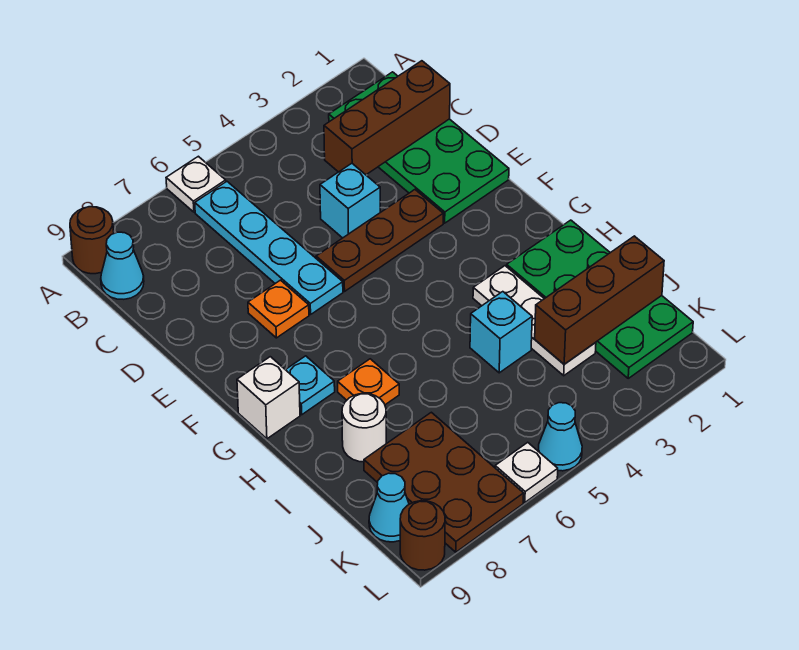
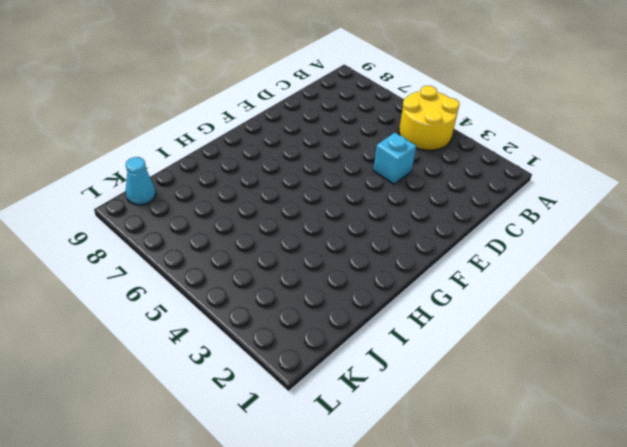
yellow round brick A4:B5 level 1 -> none
none -> white plate A6 level 1
none -> brown round brick A9 level 1
none -> green plate B1:E2 level 1

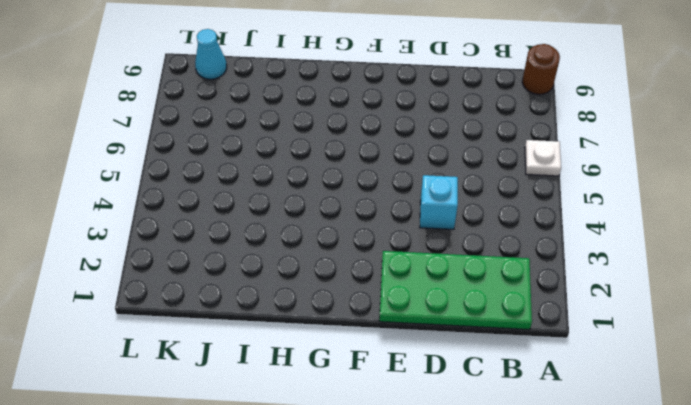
none -> cyan plate B6:E6 level 1
none -> cyan cone B9 level 1
none -> brown plate E3:E5 level 1

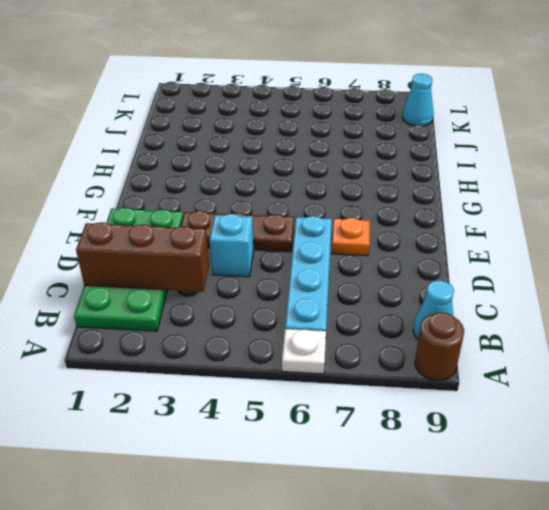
none -> cyan plate G8 level 1
none -> white brick G9 level 1
none -> green plate H1:K2 level 1

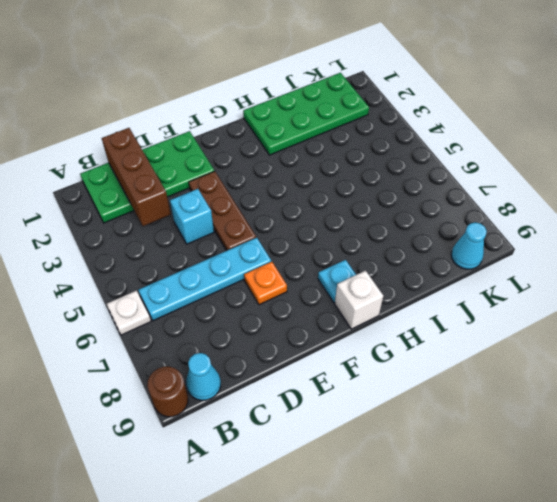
none -> white plate H3:J3 level 1
none -> orange plate H7 level 1
none -> cyan brick I4 level 1

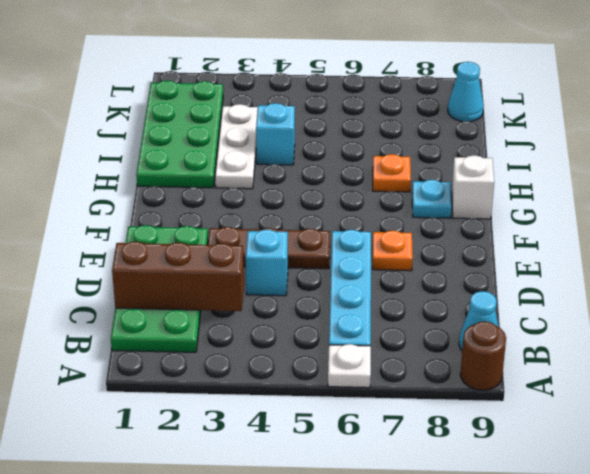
none -> white round brick I8 level 1
none -> brown plate J7:L8 level 1
none -> cyan cone L5 level 1

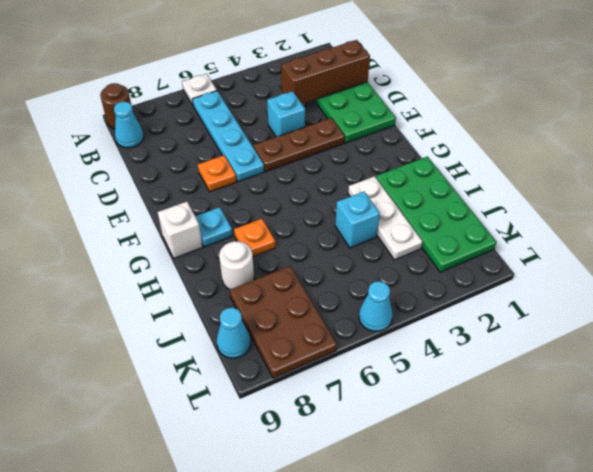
none -> white plate L6 level 1
none -> brown round brick L9 level 1
none -> brown brick J1:J3 level 2

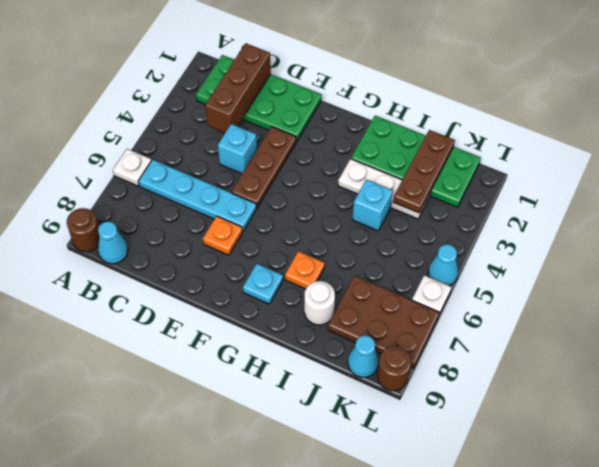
brown plate J1:J3 level 2 -> brown brick J1:J3 level 2
none -> white brick G9 level 1

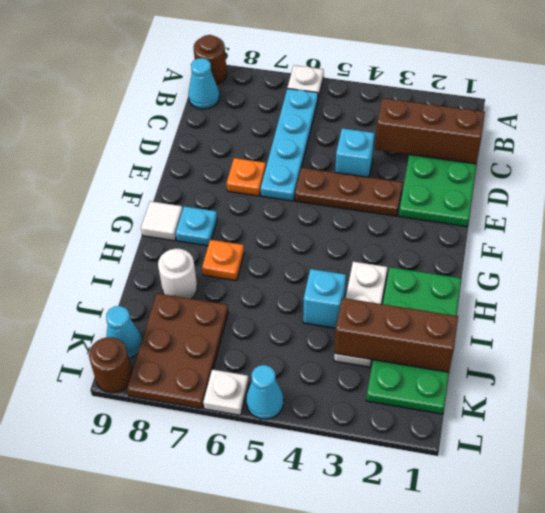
white tile G9 level 1 -> white brick G9 level 1

